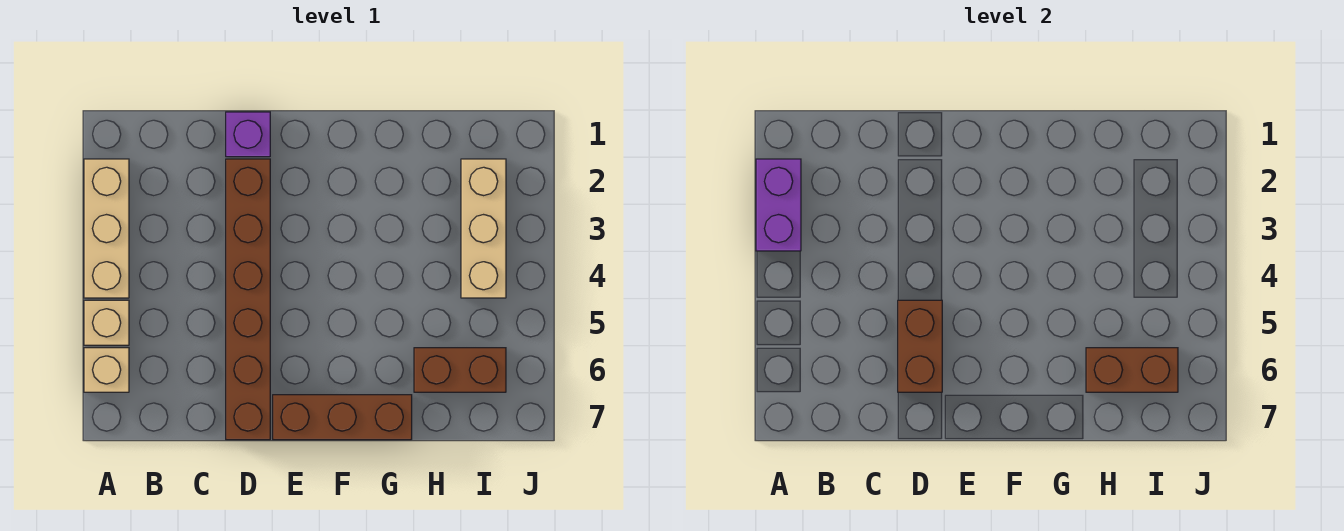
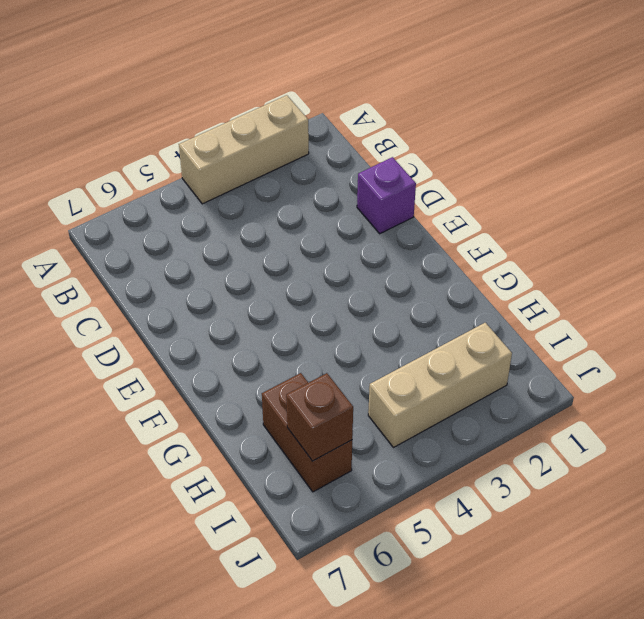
brown brick I6 level 2 -> brown brick H6:I6 level 2
none -> tan brick A5 level 1
none -> tan brick A6 level 1

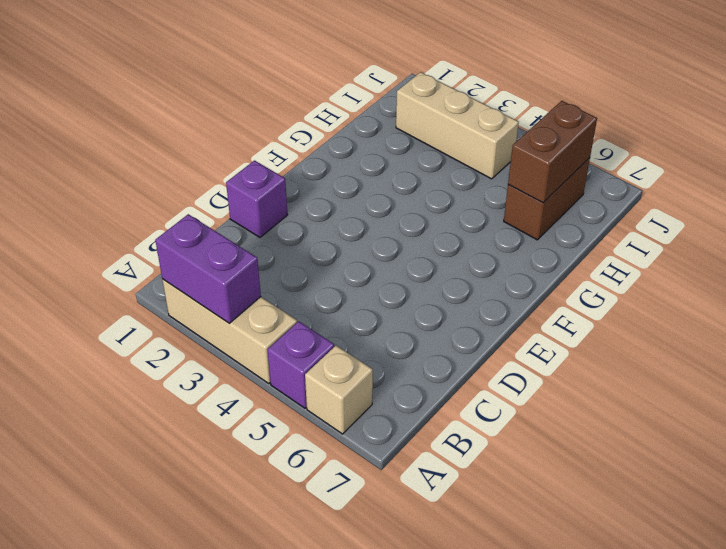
purple brick A5 level 1 -> tan brick A5 level 1
none -> brown brick D2:D7 level 1
none -> brown brick E7:G7 level 1

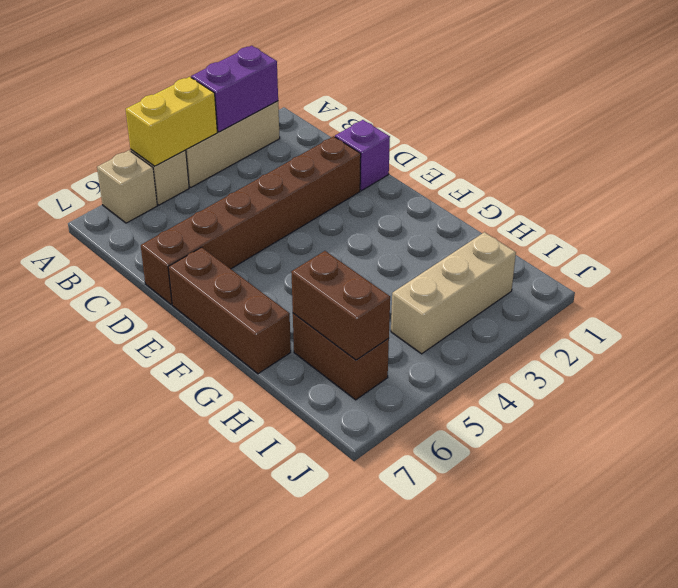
yellow brick A4:A5 level 2 -> none
none -> brown brick D5:D6 level 2

